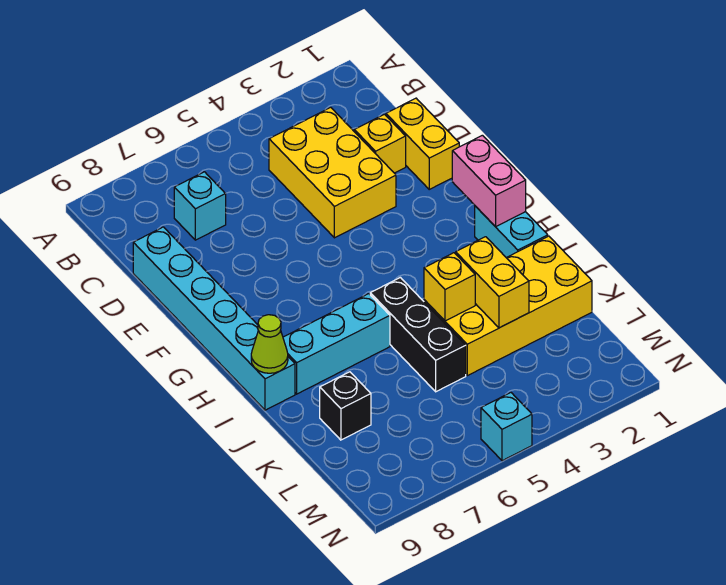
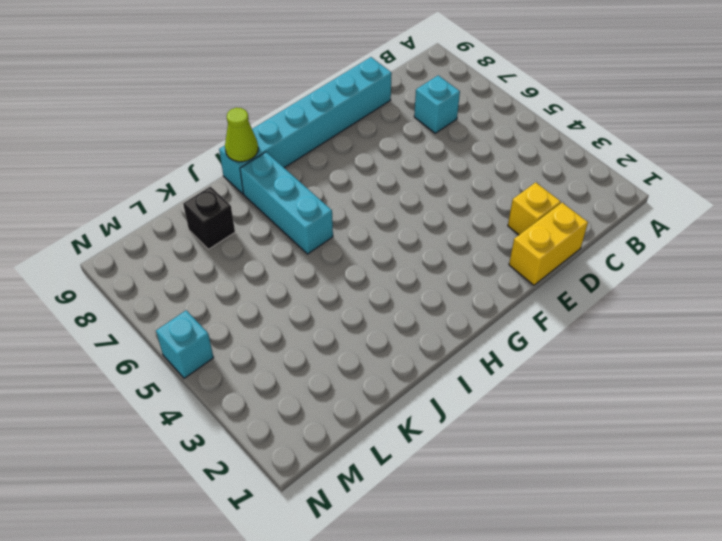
none -> yellow brick C3:E4 level 1
none -> cyan brick H1:I1 level 1
none -> black brick I5:K5 level 1

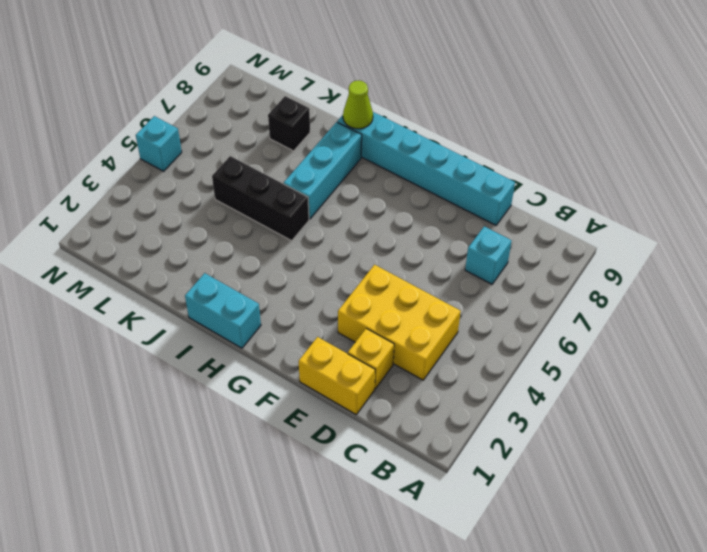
none -> yellow brick J1:K4 level 1
none -> pink brick G1:H1 level 2
none -> yellow brick J3:K3 level 2

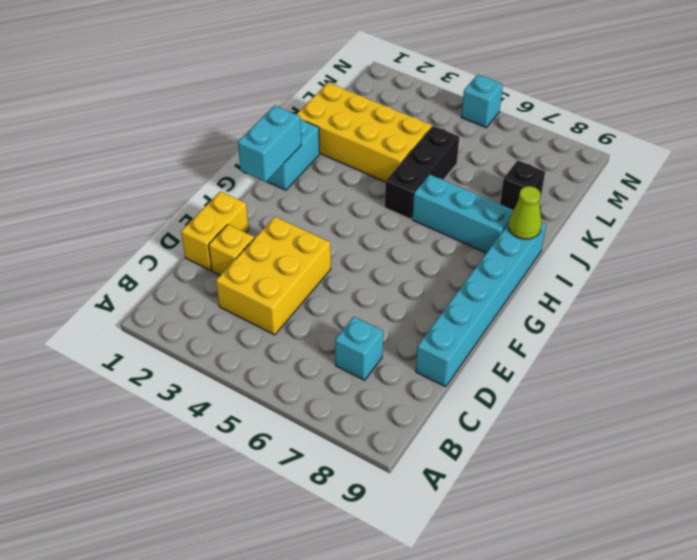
cyan brick G1:H1 level 2 -> pink brick G1:H1 level 2
none -> yellow brick J3:K3 level 2
none -> yellow brick J4 level 2

